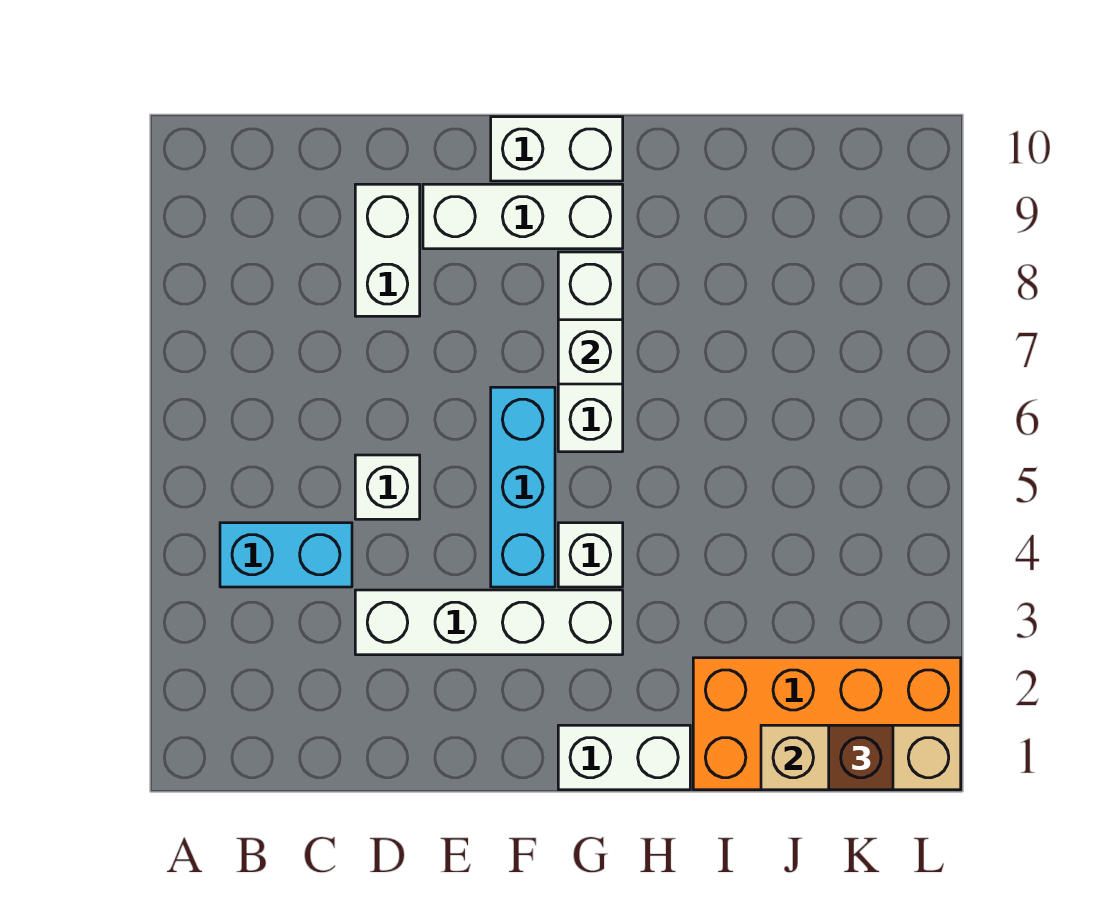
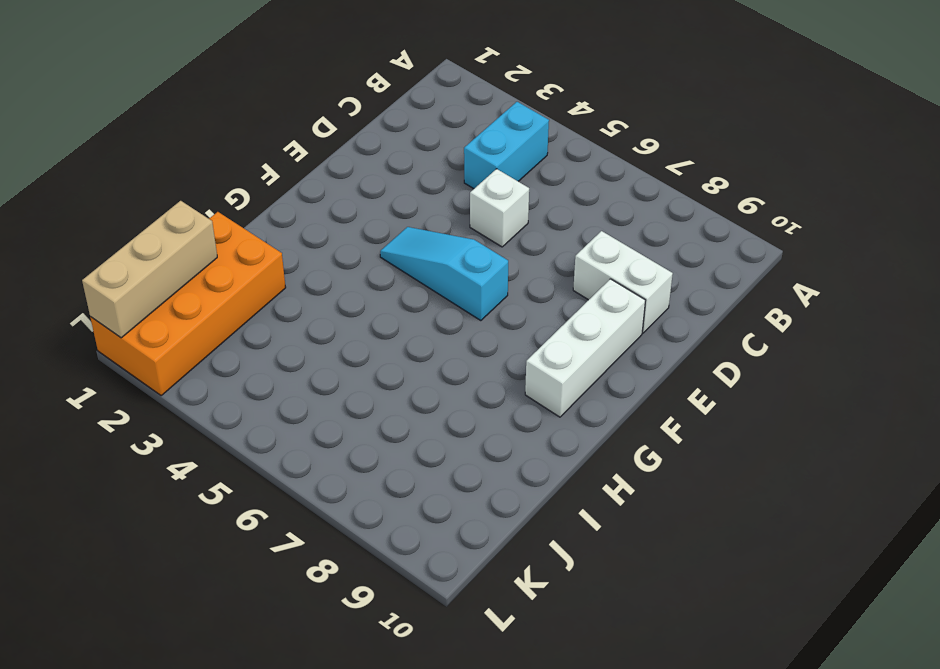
cyan slope F4:F6 level 1 top 6 -> cyan brick F4:F6 level 1
none -> white brick D3:G3 level 1
none -> white brick F10:G10 level 1
none -> white brick G1:H1 level 1

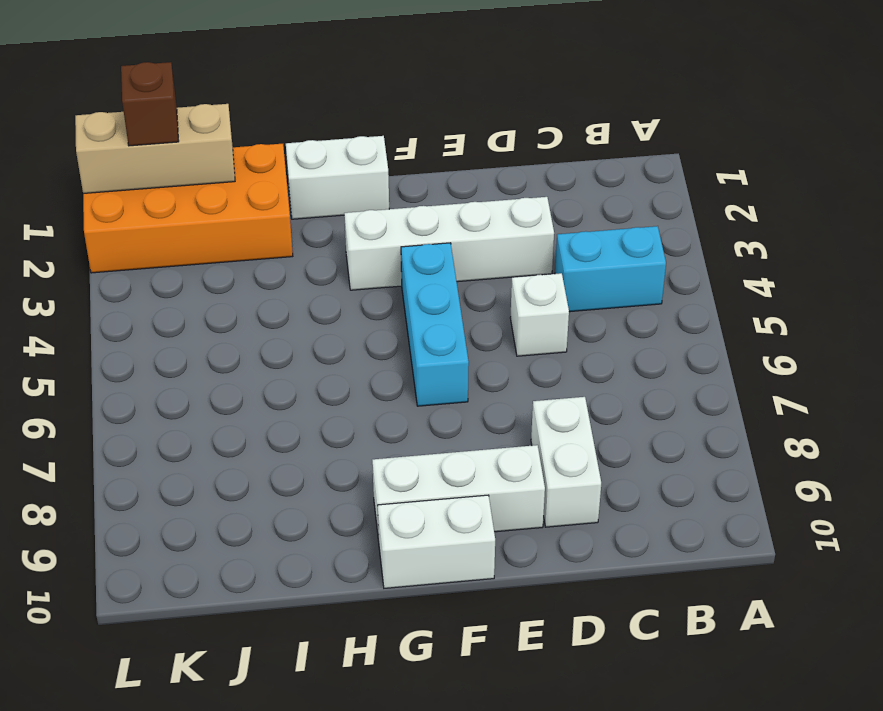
none -> white brick G4 level 1
none -> white brick G6:G8 level 1
none -> white brick G7 level 2

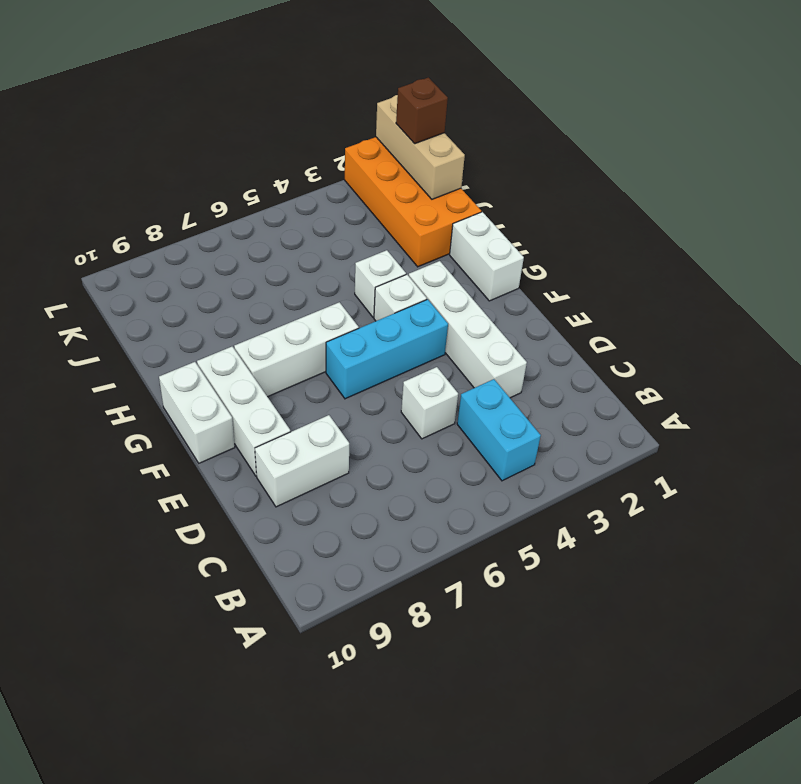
white brick H4 level 1 -> white brick G7 level 2

